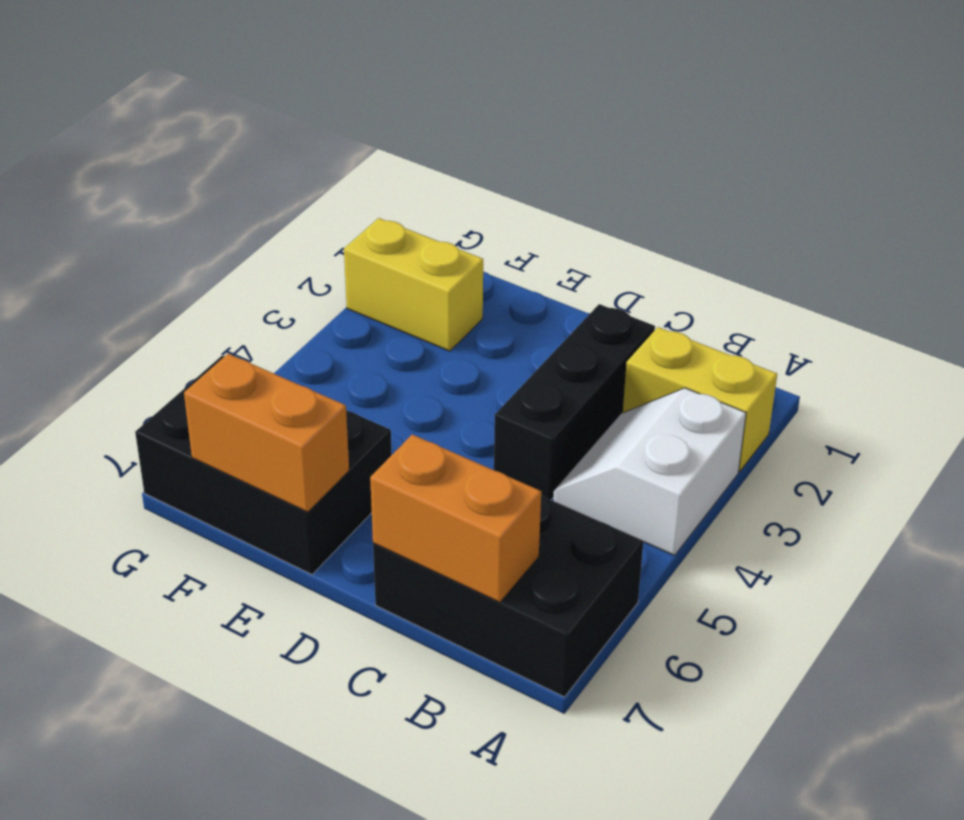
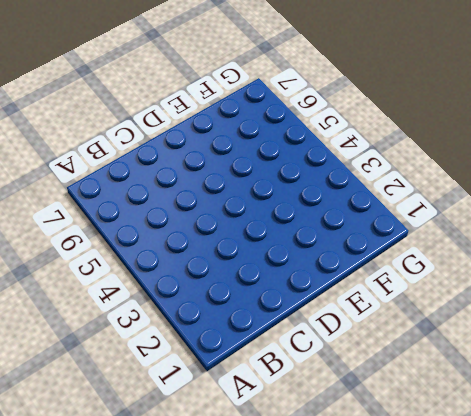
none -> yellow brick A2:B2 level 1
none -> white slope A3:B4 level 1 top A

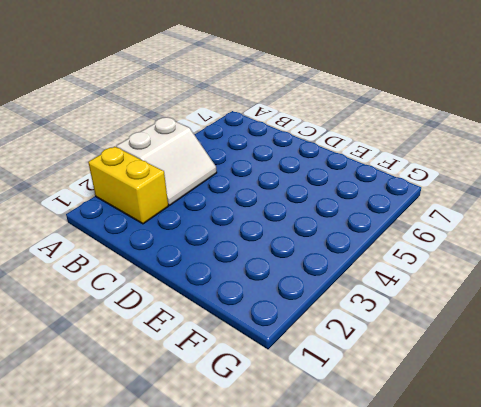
none -> black brick A6:C7 level 1
none -> black brick C2:C4 level 1

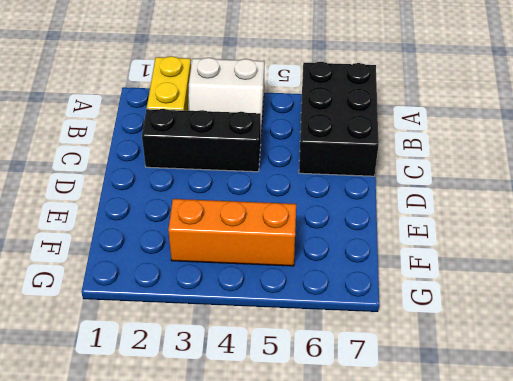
orange brick F3:F5 level 1 -> none
none -> black brick E6:G7 level 1
none -> yellow brick F2:G2 level 1

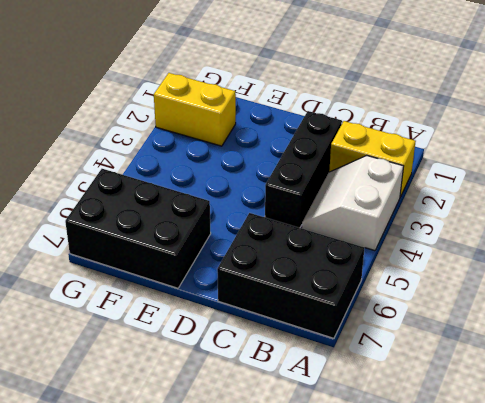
none -> orange brick B7:C7 level 2
none -> orange brick E7:F7 level 2

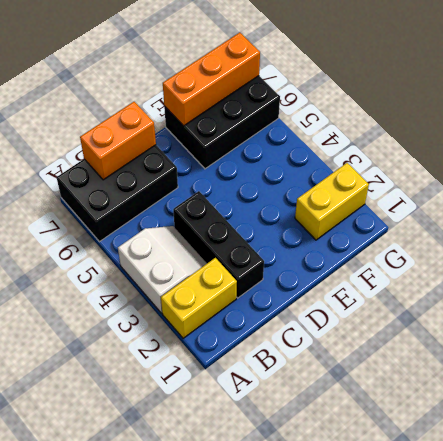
orange brick E7:G7 level 2 -> orange brick E7:F7 level 2

